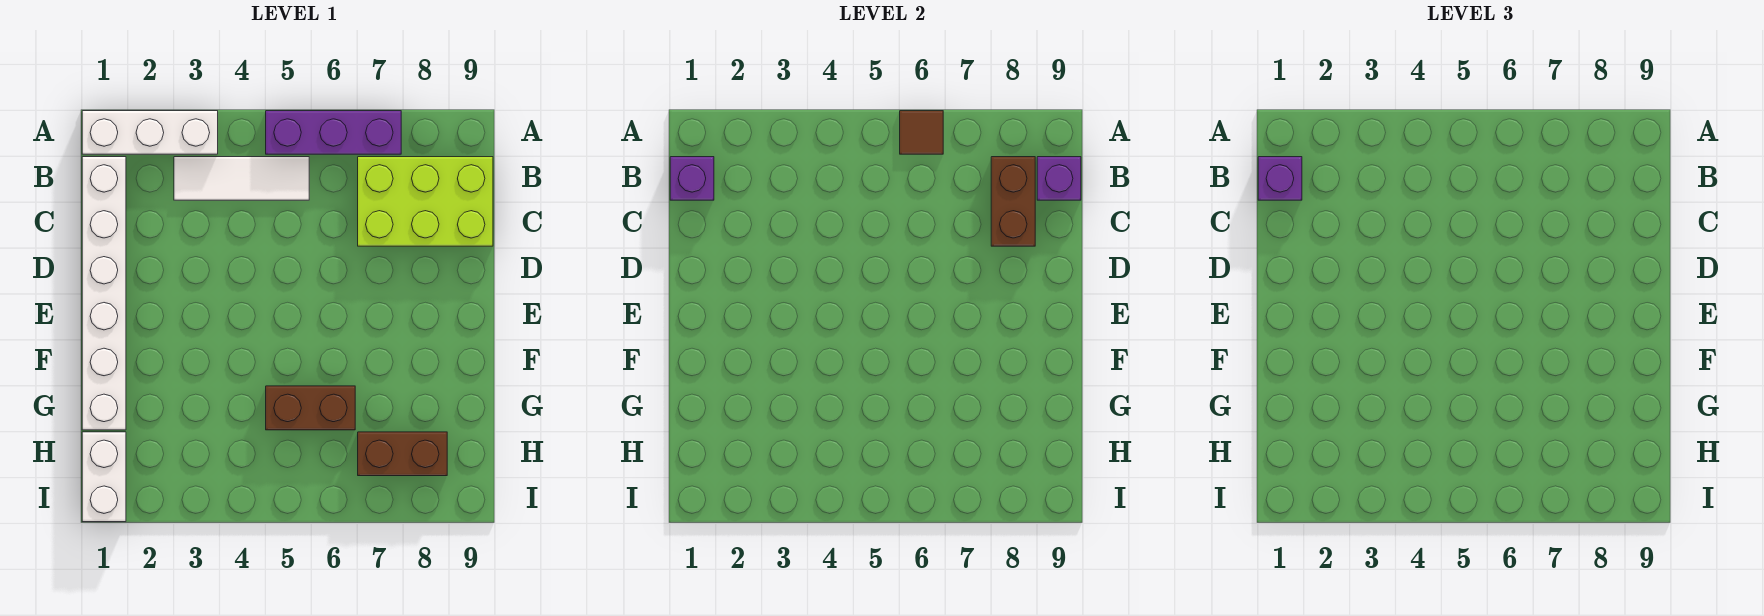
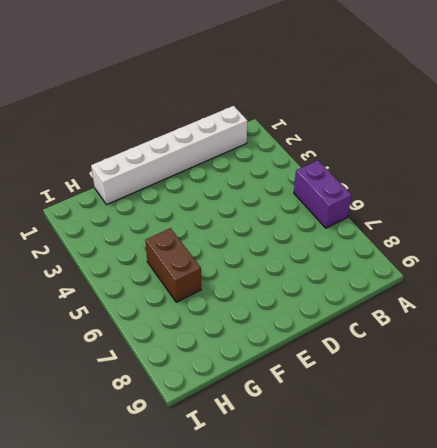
purple brick A5:A6 level 1 -> purple brick A5:A7 level 1
none -> white brick A1:A3 level 1
none -> white tile B3:B5 level 1
none -> lime brick B7:C9 level 1

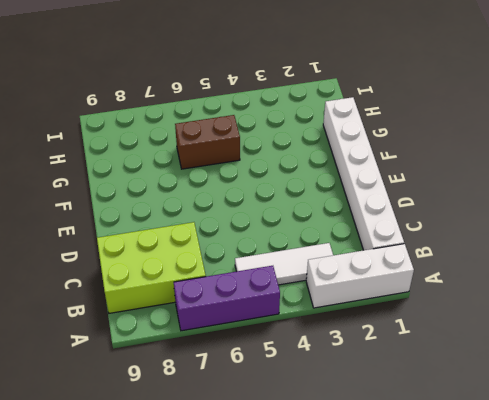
none -> white brick H1:I1 level 1
none -> brown brick H7:H8 level 1
none -> brown tile A6 level 2

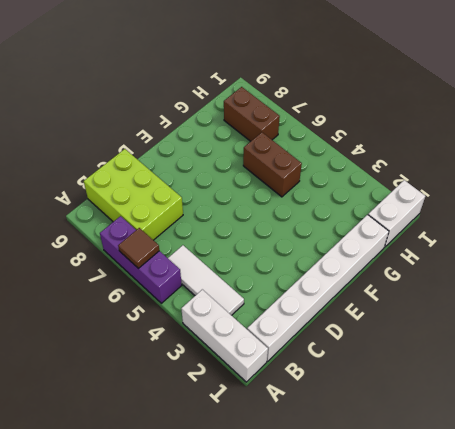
none -> purple brick B1 level 2
none -> brown brick B8:C8 level 2
none -> purple brick B9 level 2

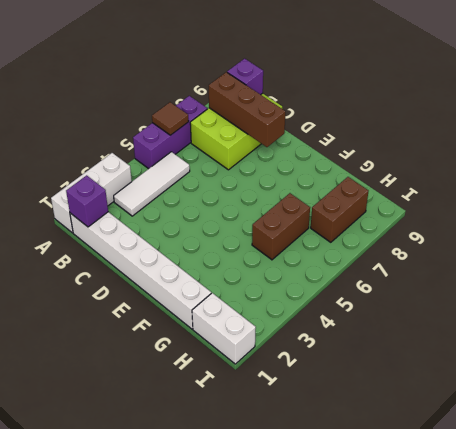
brown brick B8:D8 level 2 -> brown brick B8:C8 level 2
none -> purple brick B1 level 3

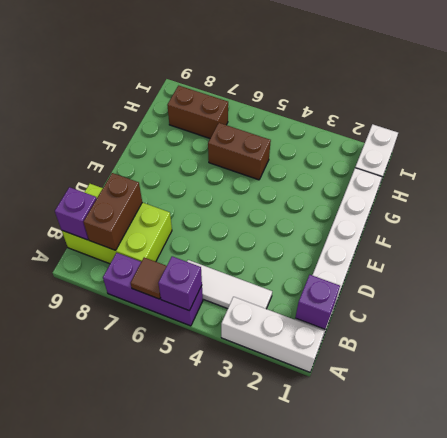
purple brick A5 level 2 -> purple brick B1 level 3

